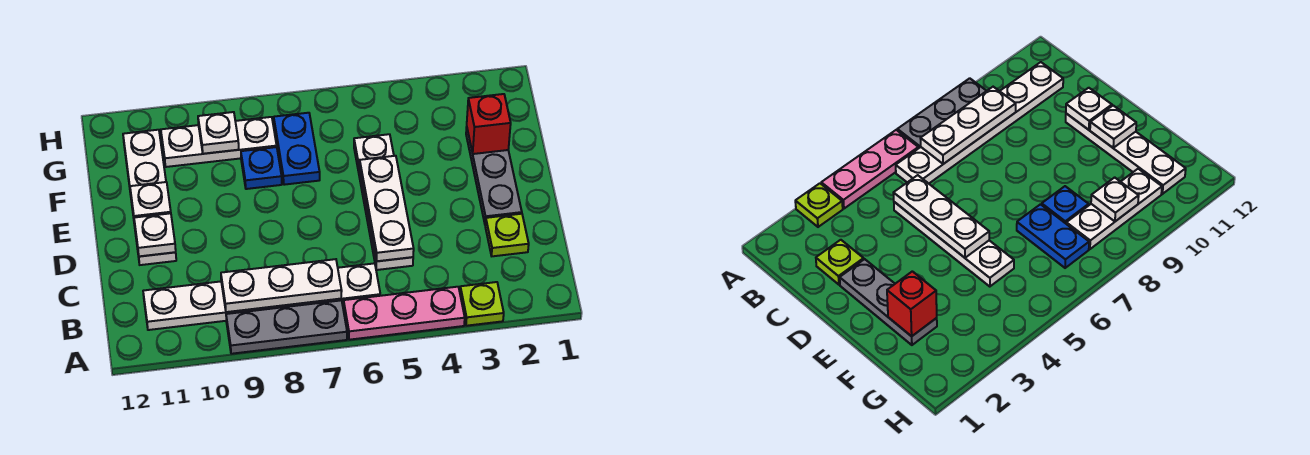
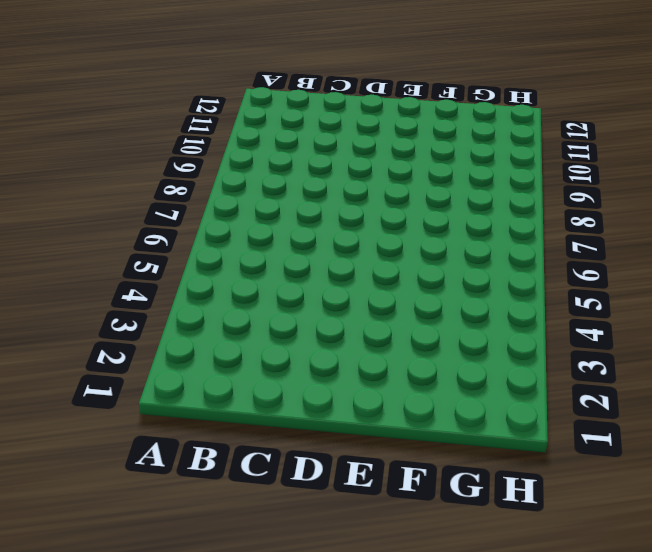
none -> lime plate A3 level 1
none -> pink plate A4:A6 level 1
none -> grey plate A7:A9 level 1

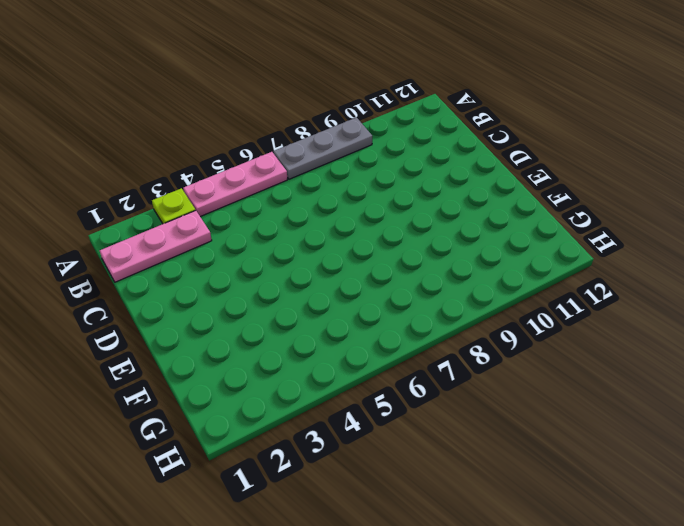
pink plate B1:B3 level 1 -> none
none -> white plate B6:B11 level 1
none -> lime plate C2 level 1
none -> white plate C5:F5 level 1

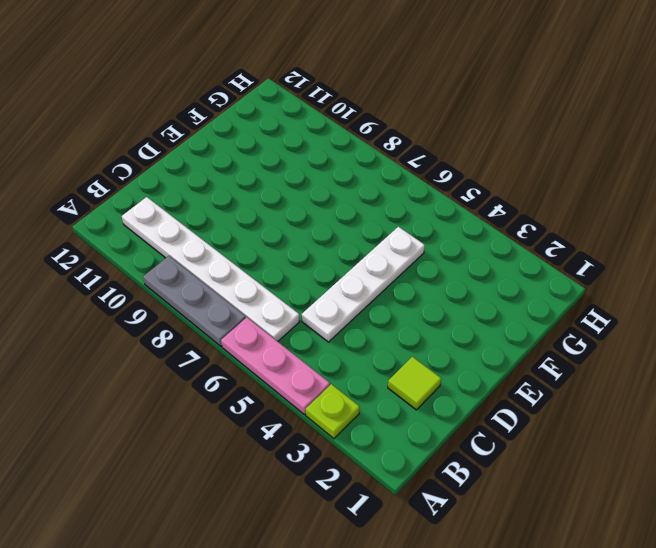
lime tile C2 level 1 -> lime plate C2 level 1
none -> grey plate D2:F2 level 1
none -> white plate D11:G11 level 1
none -> blue plate F7:G7 level 1

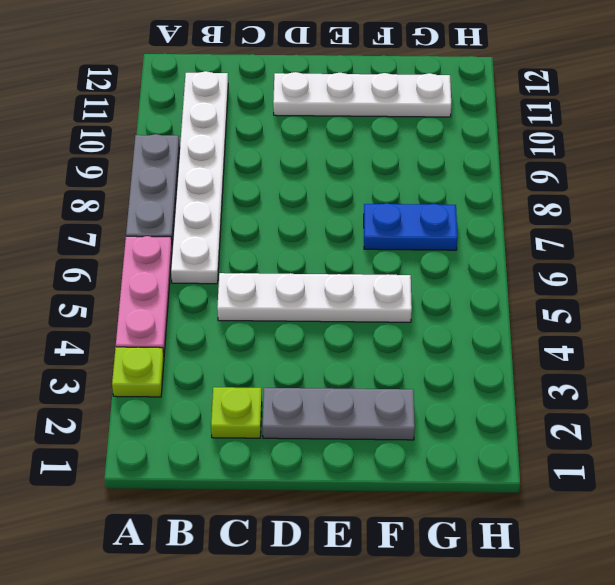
none -> blue plate F8 level 1
none -> white plate G8:G10 level 1
none -> white plate B7:B9 level 2

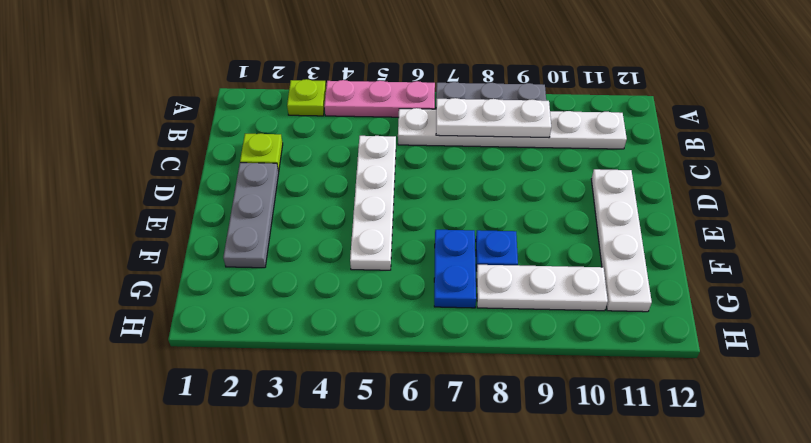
none -> white plate C5:E5 level 2
none -> white plate D11 level 2
none -> white plate E11 level 2

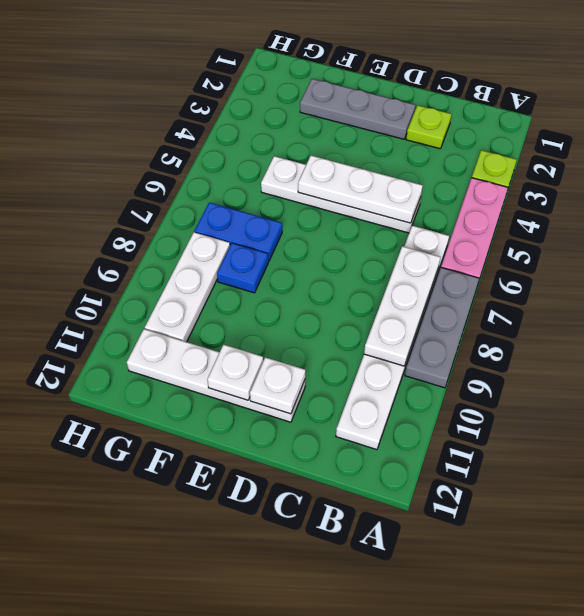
none -> red brick F2 level 2
none -> white plate G9 level 2

